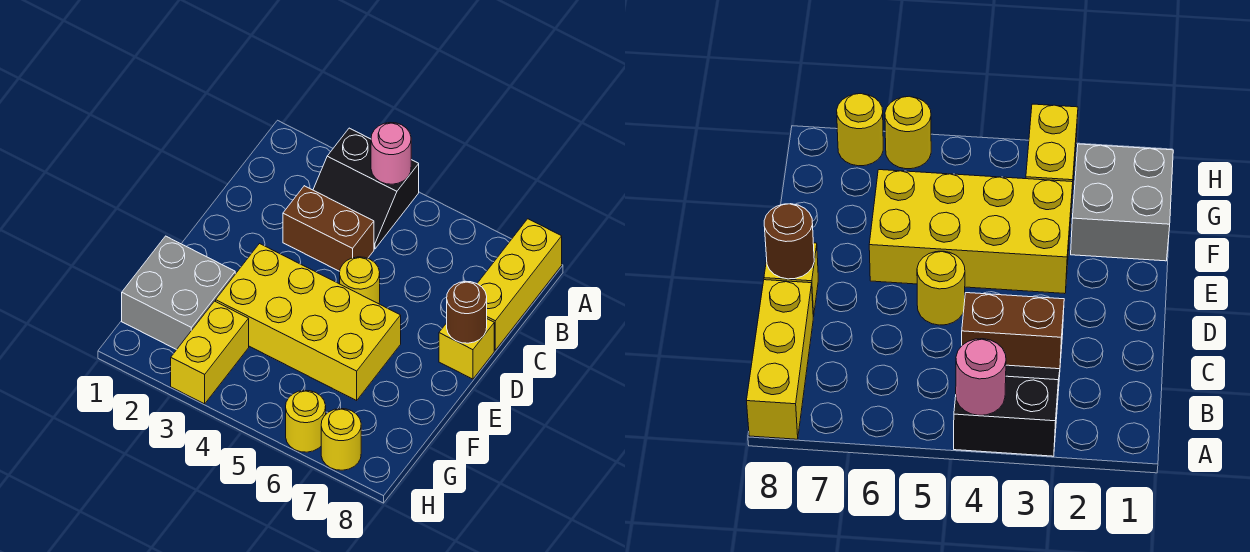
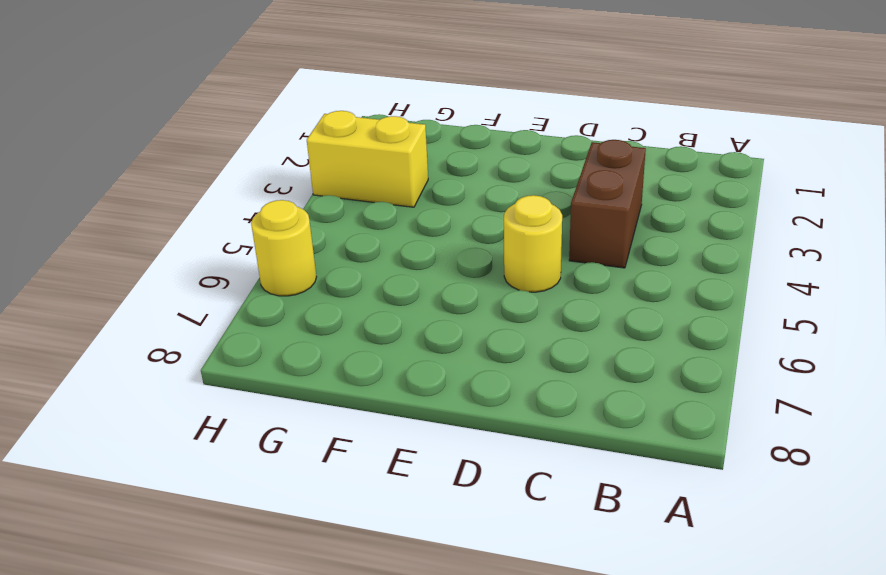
none -> black slope A3:B4 level 1 top A
none -> yellow brick A8:C8 level 1
none -> yellow brick D8 level 1

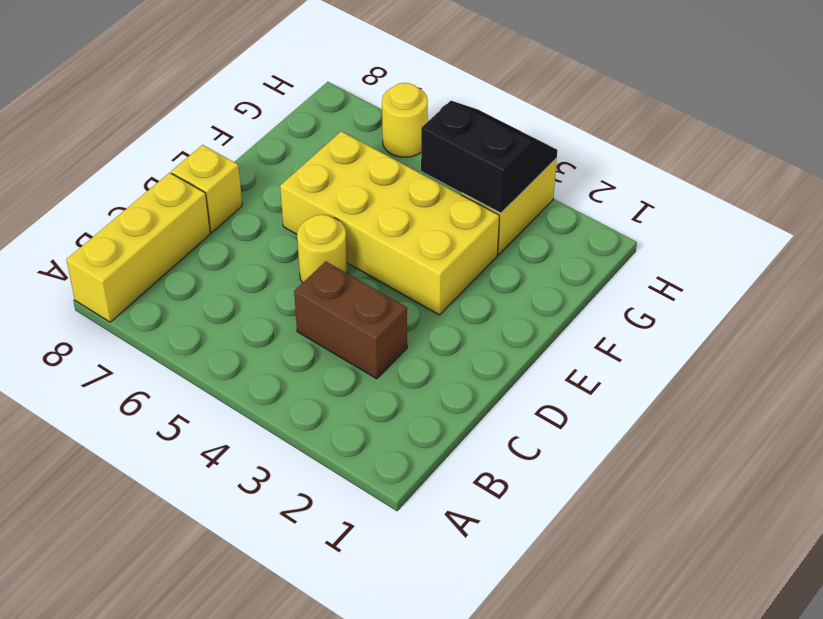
black slope G3:H4 level 2 top G -> black slope A3:B4 level 1 top A
none -> grey brick F1:G2 level 1
none -> yellow round brick H7 level 1
none -> pink round brick A4 level 2

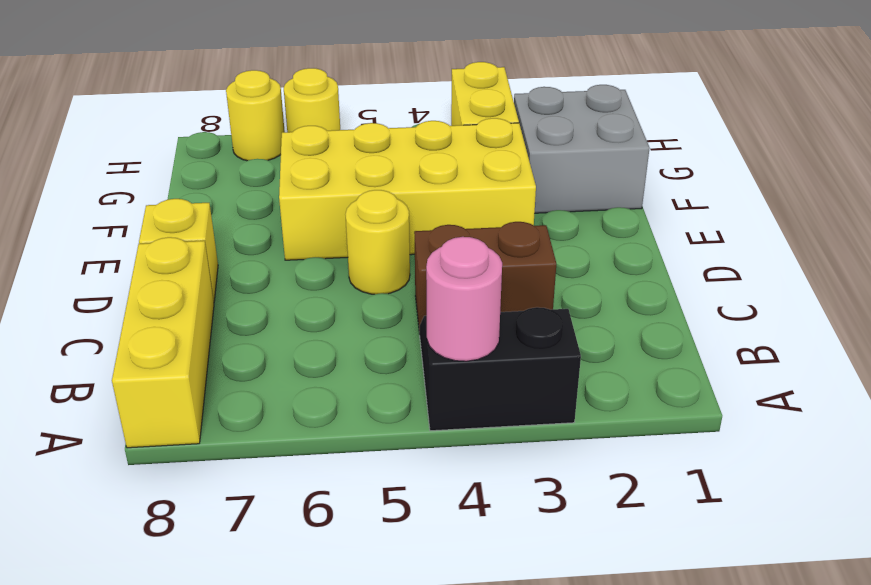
none -> brown round brick D8 level 2

